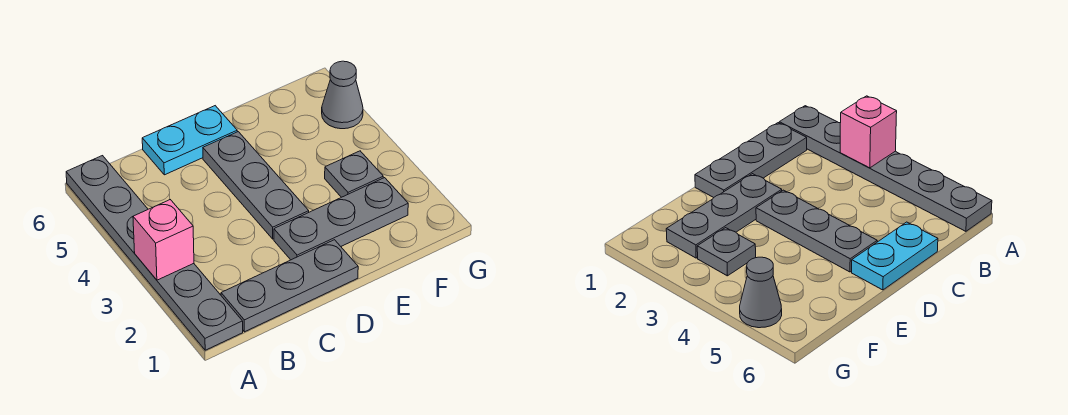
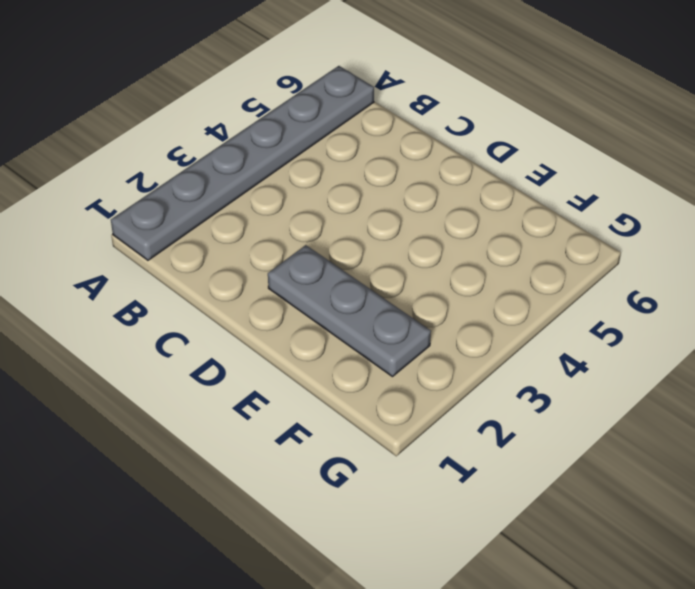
none -> grey plate B1:D1 level 1
none -> cyan plate C6:D6 level 1

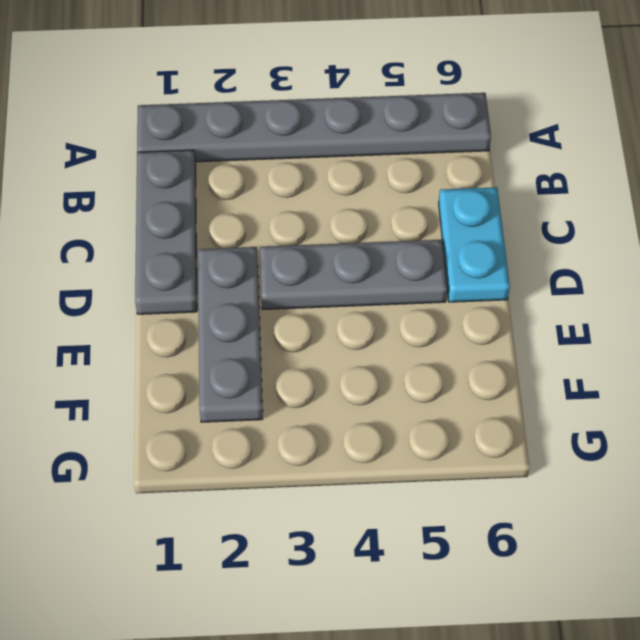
none -> grey plate F3 level 1
none -> grey cone G5 level 1

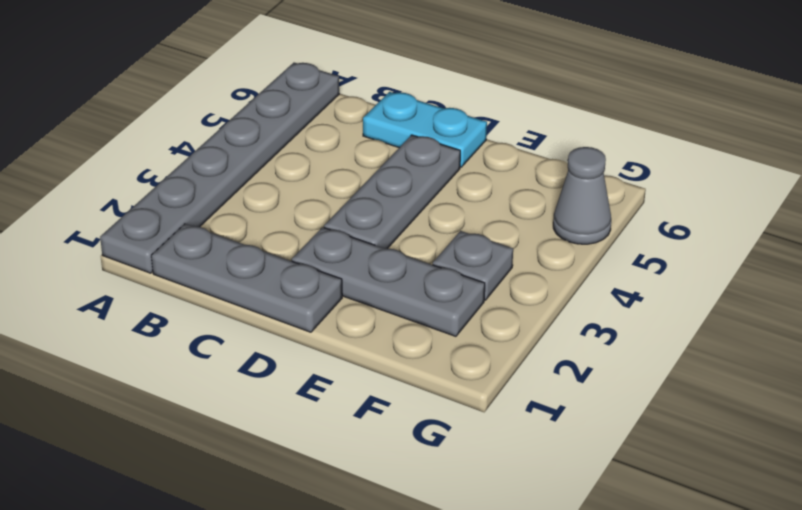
none -> pink brick A3 level 2

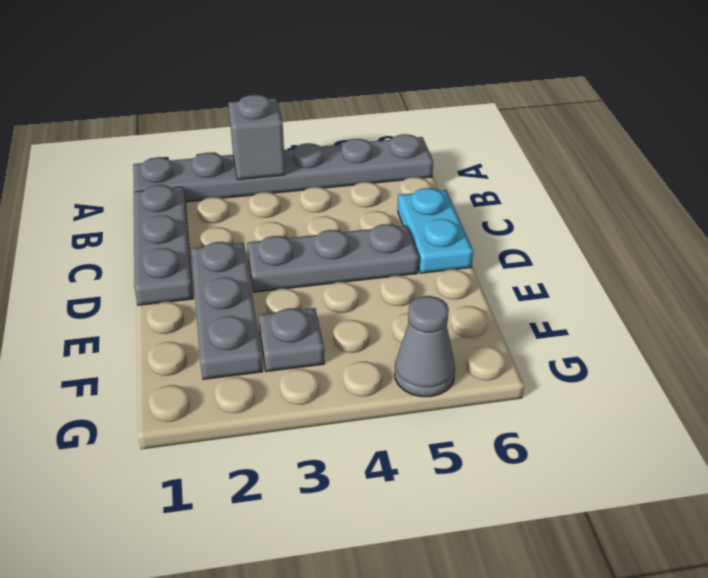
grey brick A3 level 2 -> pink brick A3 level 2

